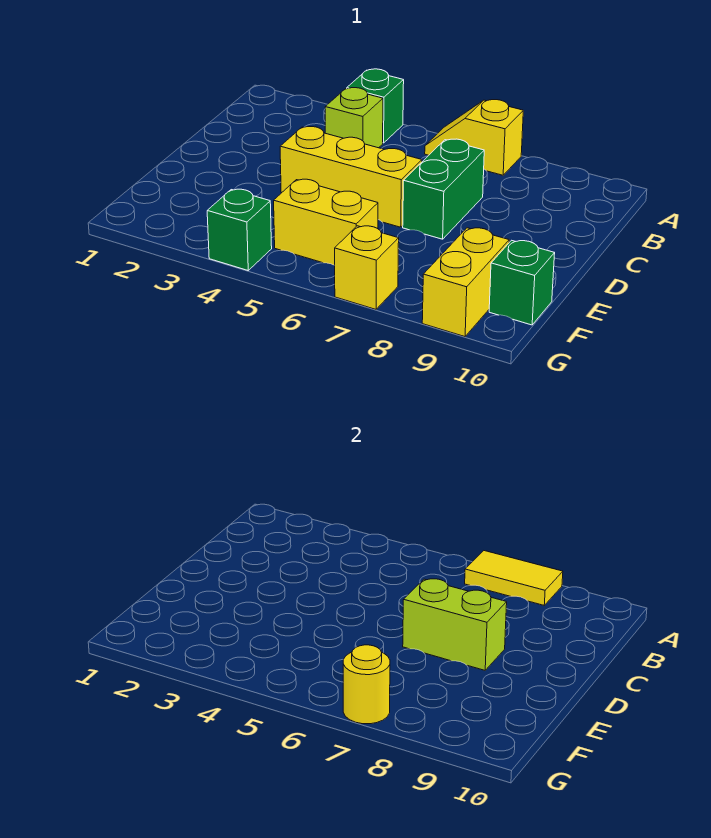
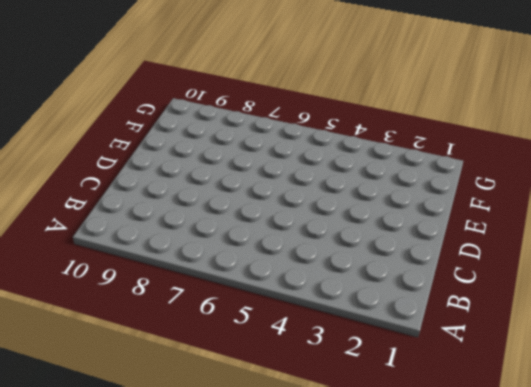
none -> green brick A4 level 1
none -> yellow slope A6:A7 level 1 top 7
none -> lime brick B4 level 1

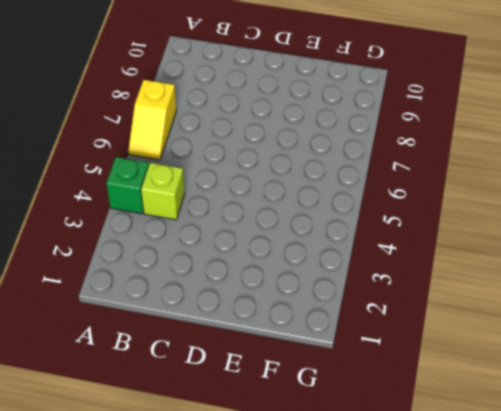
none -> green brick C7:D7 level 1
none -> yellow brick D4:D6 level 1
none -> yellow brick F5:F6 level 1

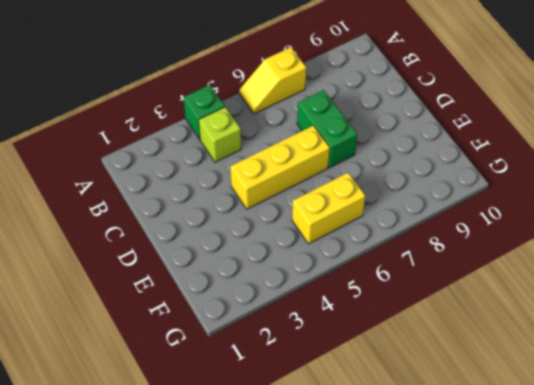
none -> yellow brick F9:G9 level 1
none -> green brick F10 level 1
none -> green brick G4 level 1

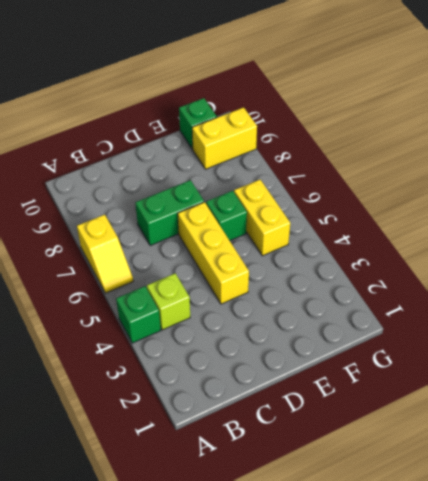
green brick E6 level 1 -> green brick G4 level 1
none -> yellow brick G7 level 1
none -> yellow tile A7:A8 level 2
none -> lime brick D7:D8 level 2

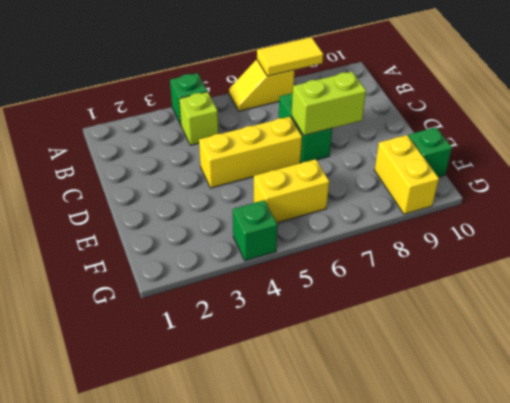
none -> yellow brick G7 level 1
none -> yellow round brick G7 level 2

